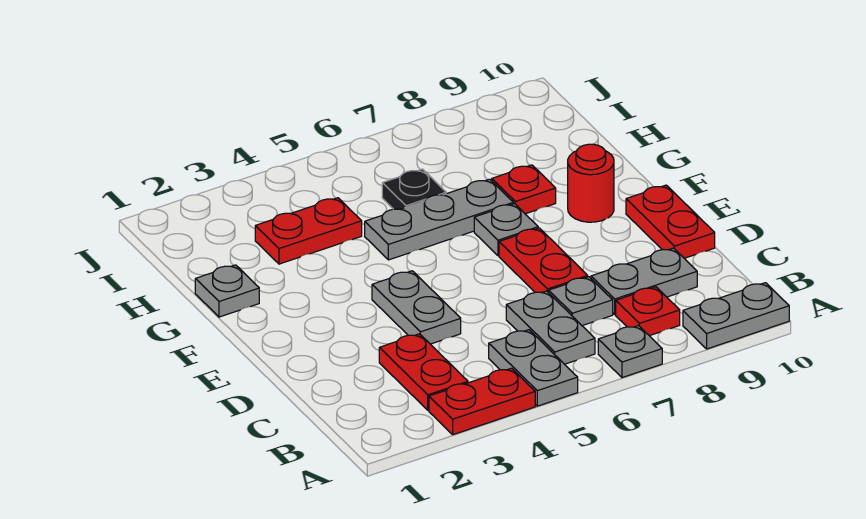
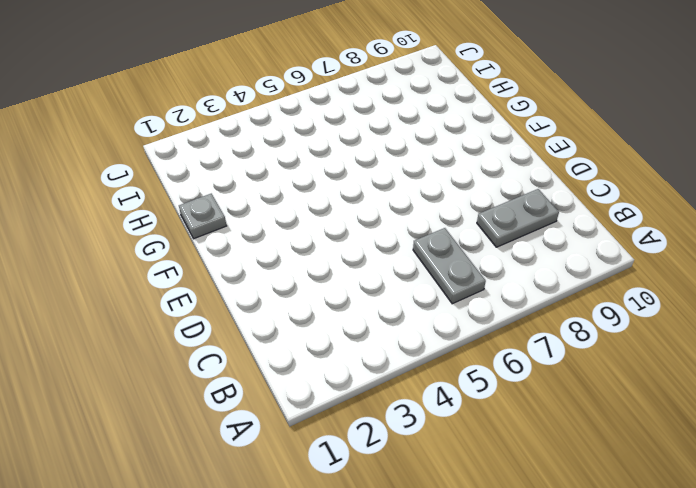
none -> red plate A3:A4 level 1
none -> grey plate A5:B5 level 1
none -> grey plate A7 level 1

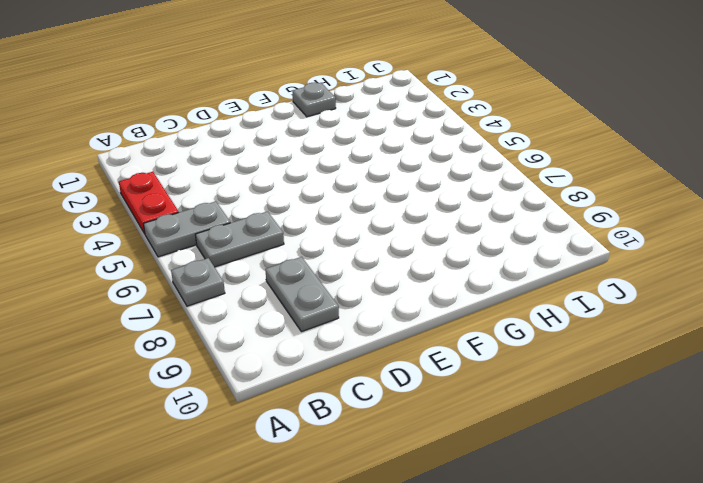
none -> grey plate A9:A10 level 1
none -> red plate B3:C3 level 1
none -> red plate B8 level 1

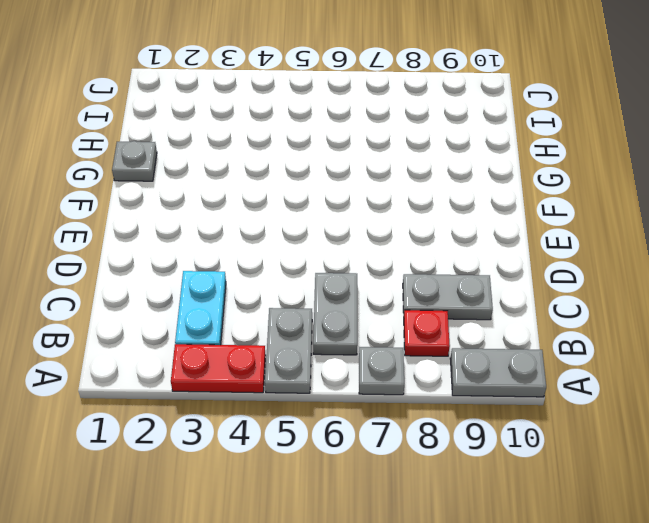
cyan plate B3:C3 level 1 -> red plate B3:C3 level 1
none -> grey plate C7 level 1
none -> grey plate D4:E4 level 1
none -> red plate D7:E7 level 1

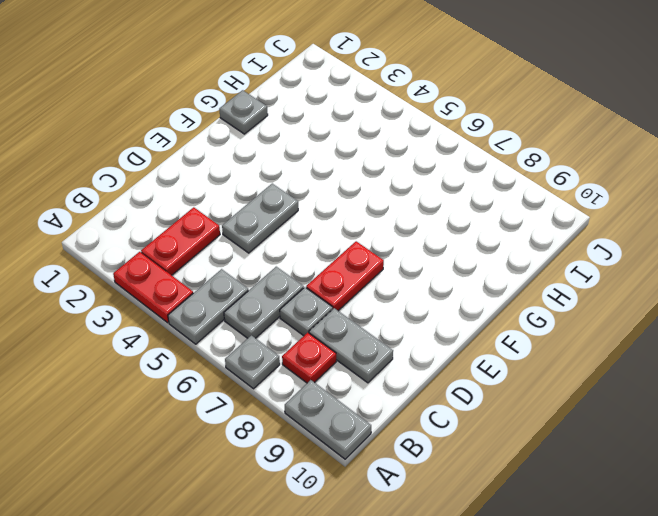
none -> red plate D10:E10 level 1
none -> grey plate F7 level 1
none -> red round brick F9 level 1

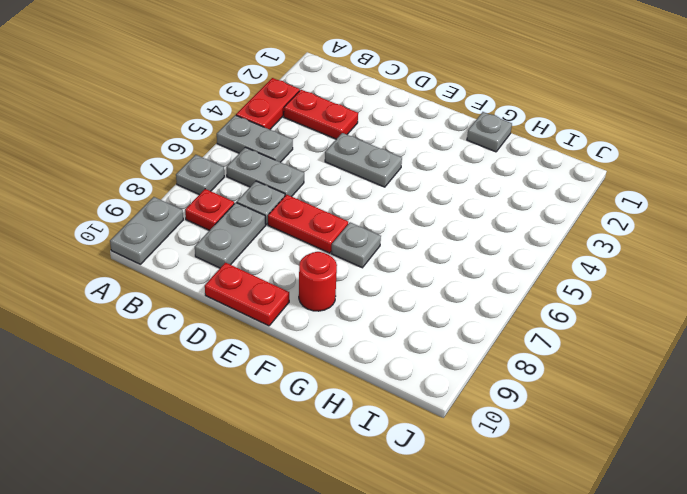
none -> grey plate G5:G7 level 1
none -> red plate G8 level 1
none -> red plate H3:H4 level 1

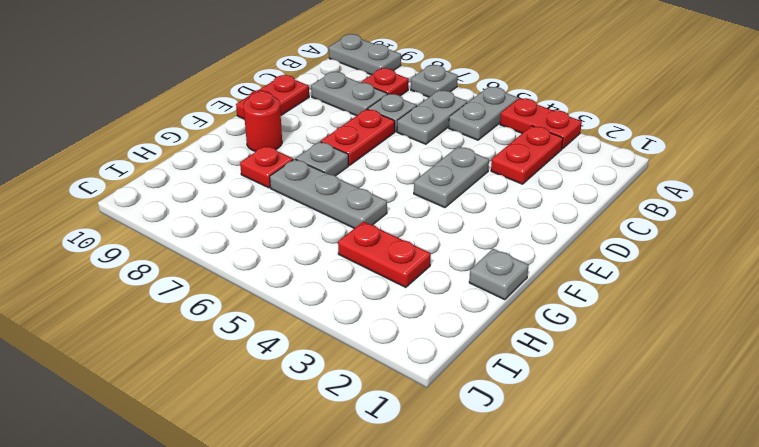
none -> black plate H6 level 1

